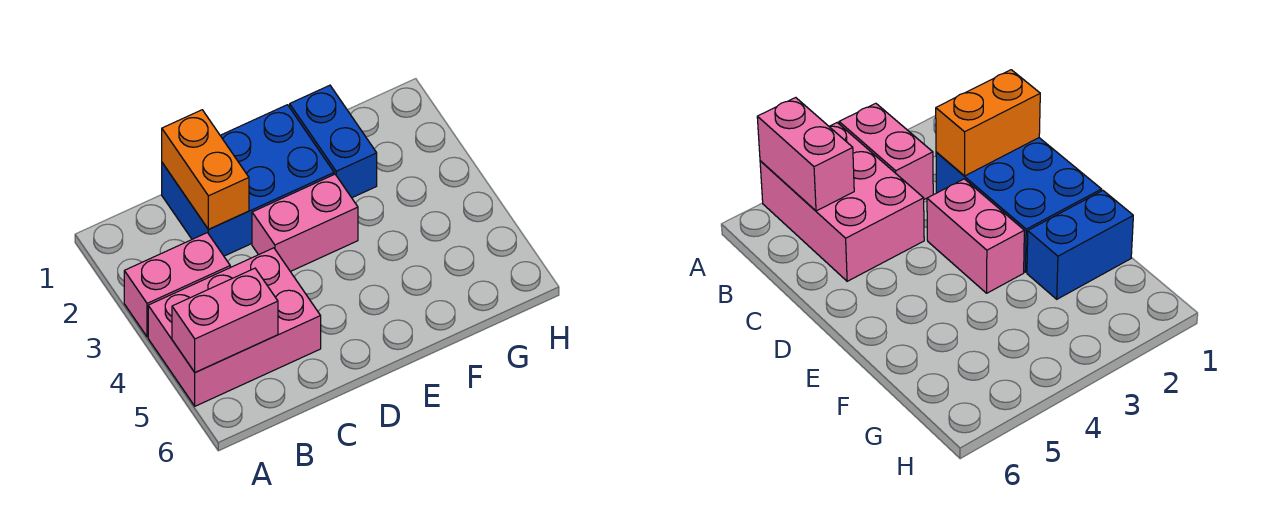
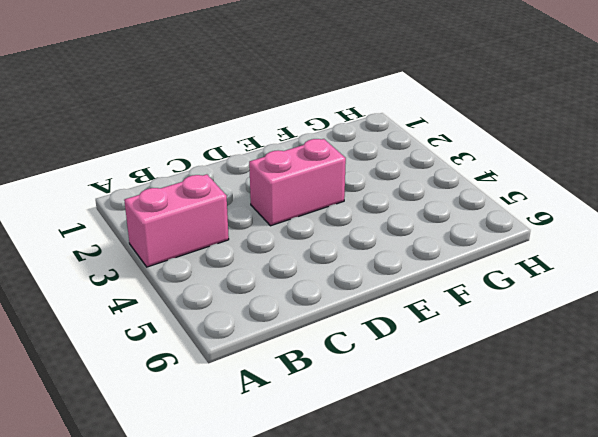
none -> pink brick A4:C5 level 1
none -> blue brick C1:E2 level 1

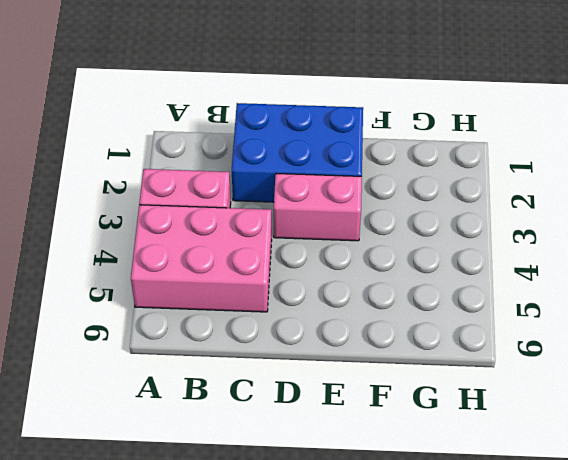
none -> blue brick F1:F2 level 1
none -> pink brick A5:B5 level 2

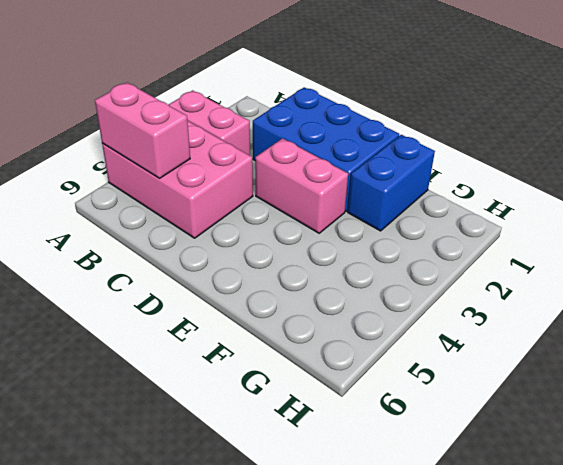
none -> orange brick C1:C2 level 2

